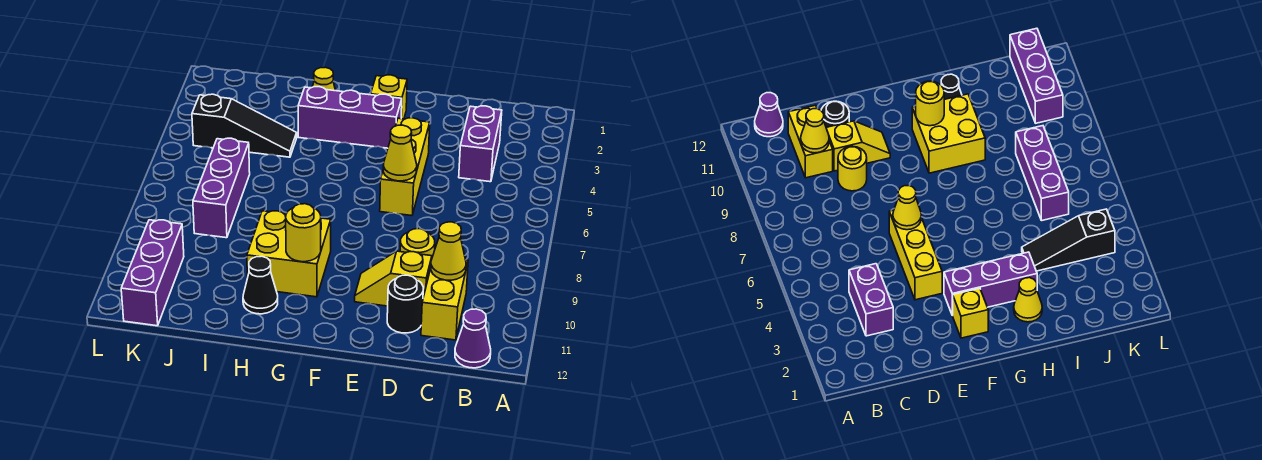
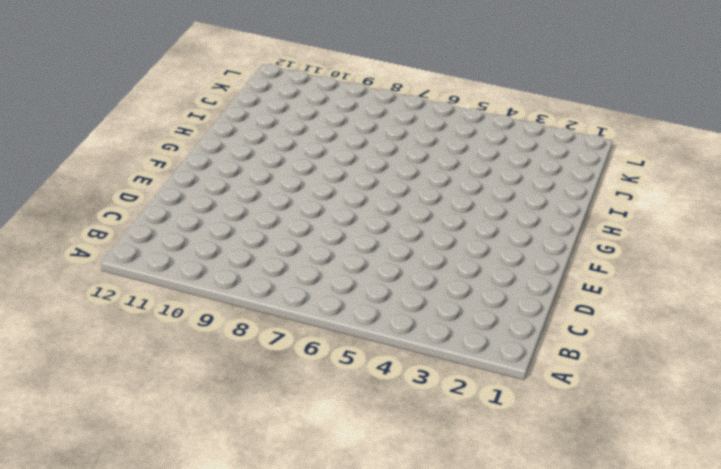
none -> purple cone B12 level 1
none -> purple brick C3:C4 level 1
none -> yellow brick C10:C11 level 1

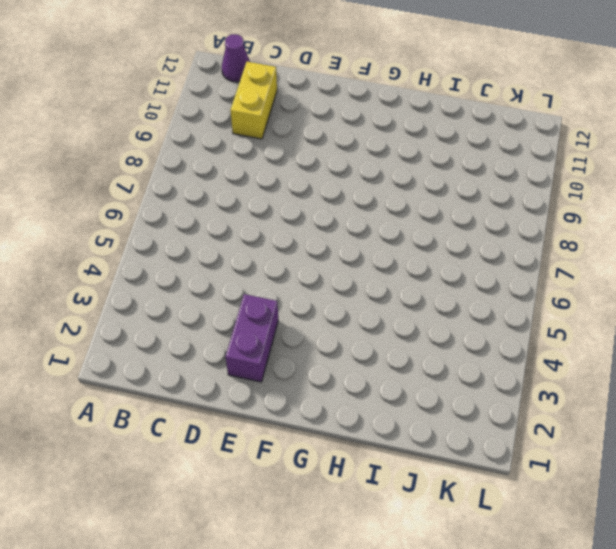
purple brick E2:E3 level 1 -> purple brick C3:C4 level 1
none -> yellow round brick D9 level 1
none -> yellow slope D10:E10 level 1 top D
none -> black round brick D11 level 1

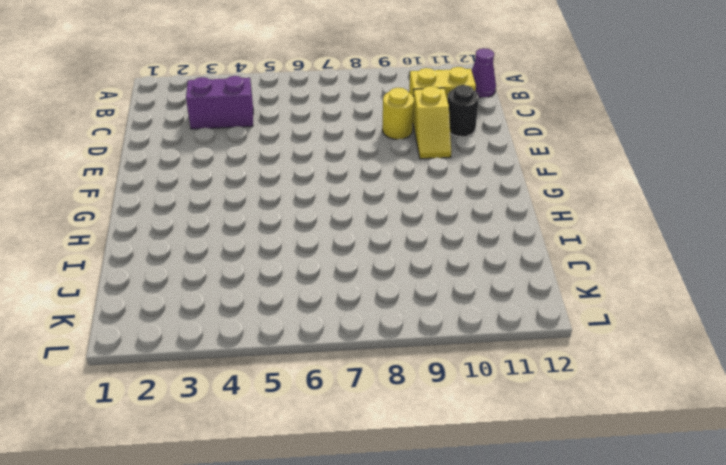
none -> yellow brick E4:E6 level 1
none -> yellow brick F2 level 1
none -> purple brick F3:H3 level 1

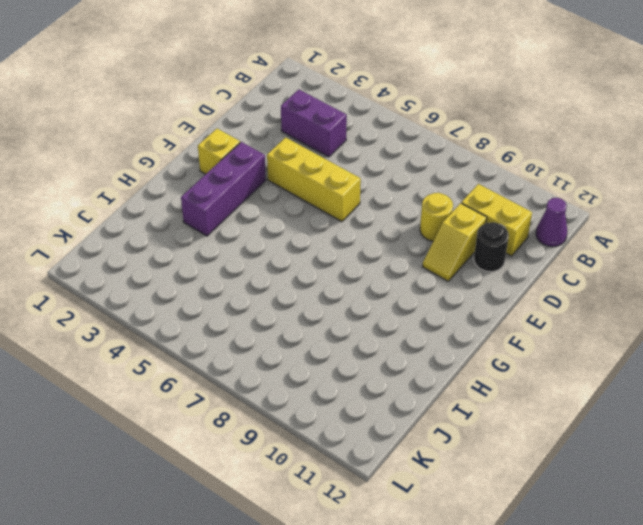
none -> yellow brick G9:H10 level 1
none -> yellow cone H2 level 1
none -> black cone H11 level 1

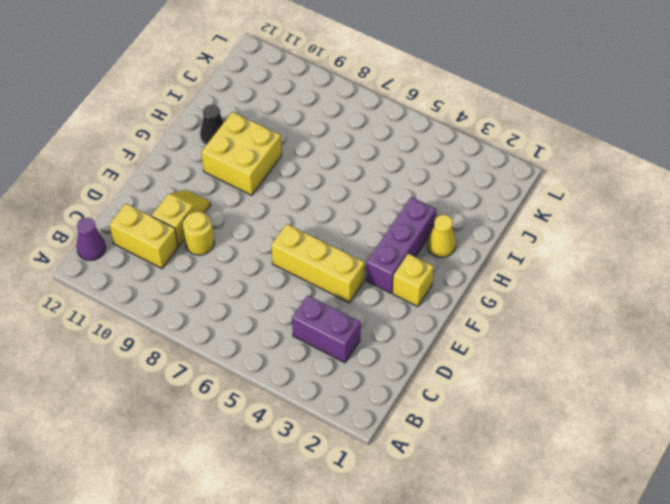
none -> black round brick D11 level 1
none -> black slope I4:K4 level 1 top K
none -> purple brick J6:J8 level 1

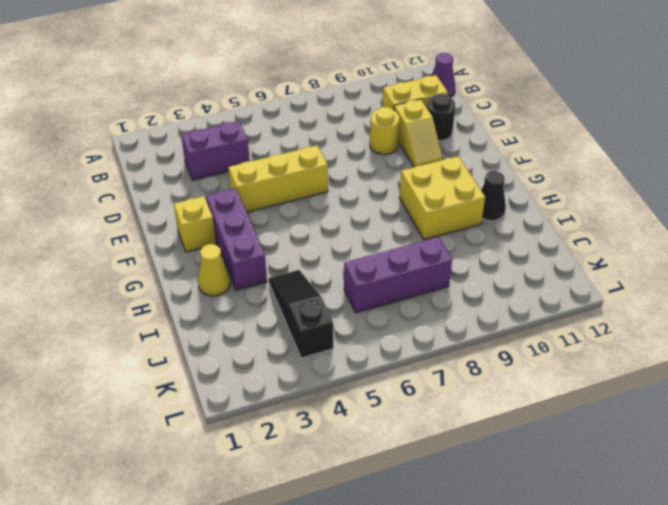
none -> purple brick K10:K12 level 1
none -> yellow cone C10 level 2
none -> yellow cone E6 level 2

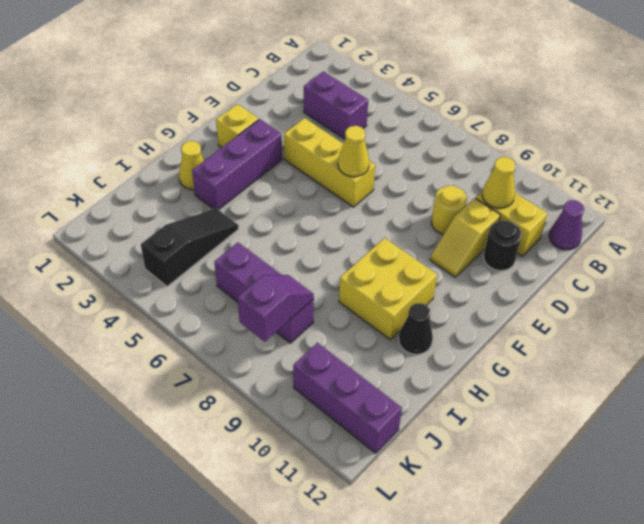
purple slope J8:K8 level 2 top K -> none
none -> yellow round brick G10 level 2

